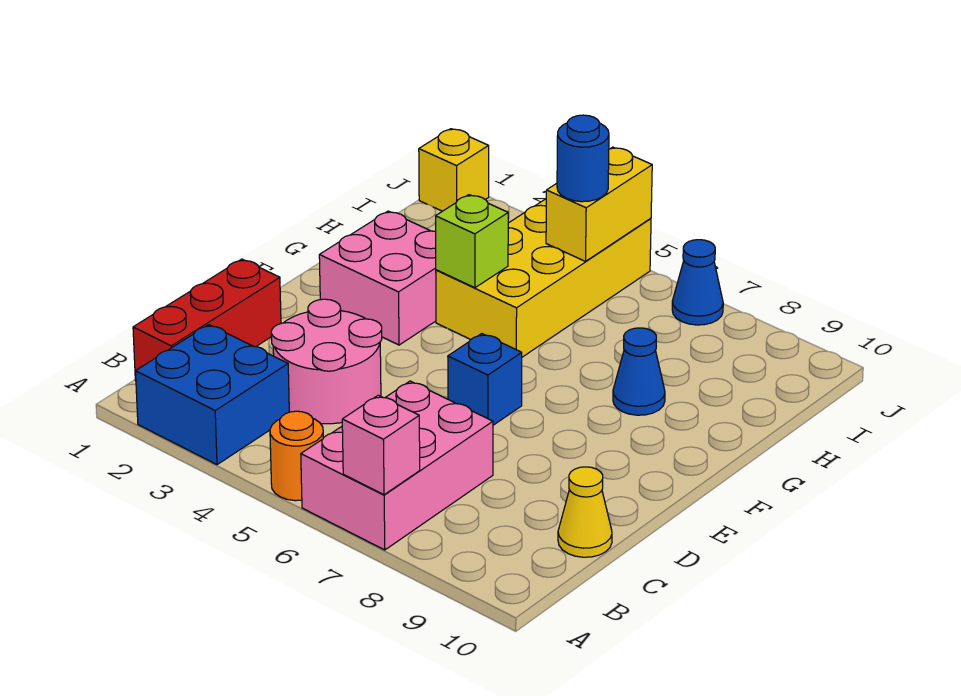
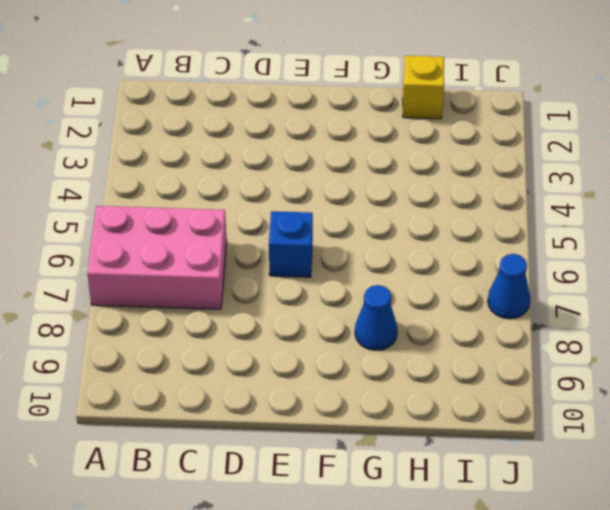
yellow brick H1 level 1 -> yellow brick J1 level 1
none -> blue brick A2:B3 level 1
none -> orange round brick A5 level 1
none -> red brick B1:D1 level 1

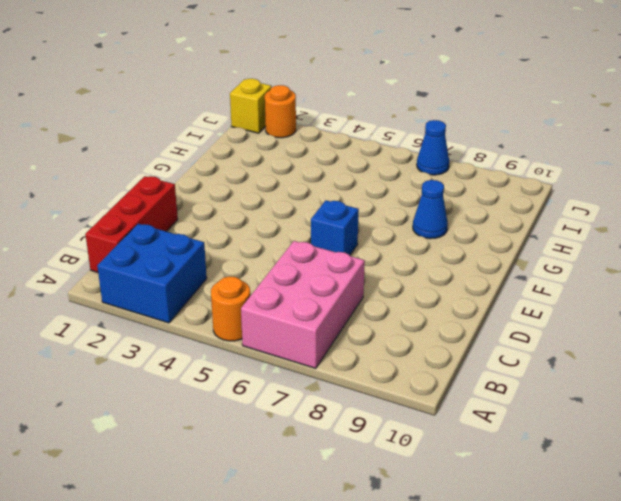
orange round brick J2 level 1 -> none
none -> pink round brick C3:D4 level 1
none -> yellow cone C10 level 1
none -> pink brick F2:G3 level 1

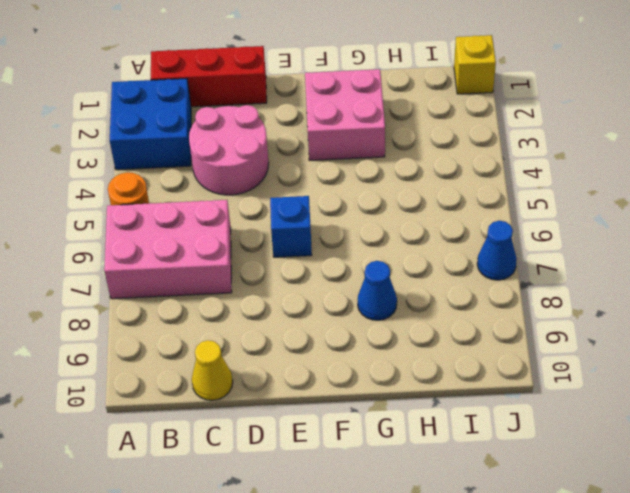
none -> yellow brick G4:J5 level 1
none -> pink brick A7 level 2
none -> lime brick G4 level 2

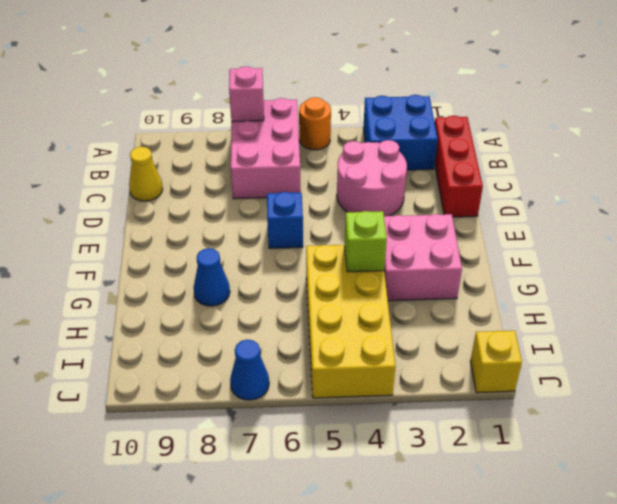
none -> yellow brick I5:J5 level 2
none -> blue round brick I5 level 3

